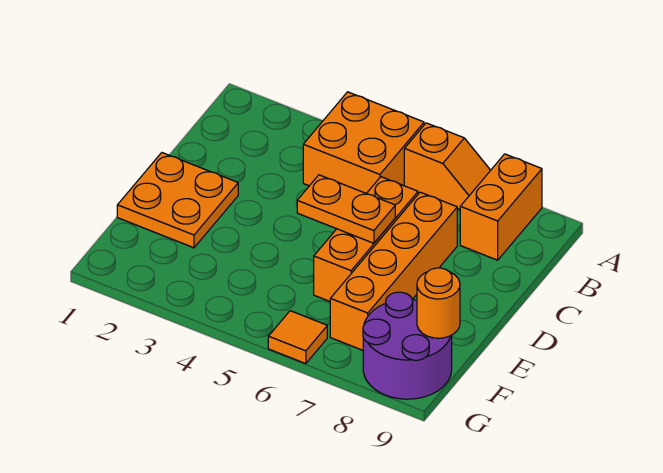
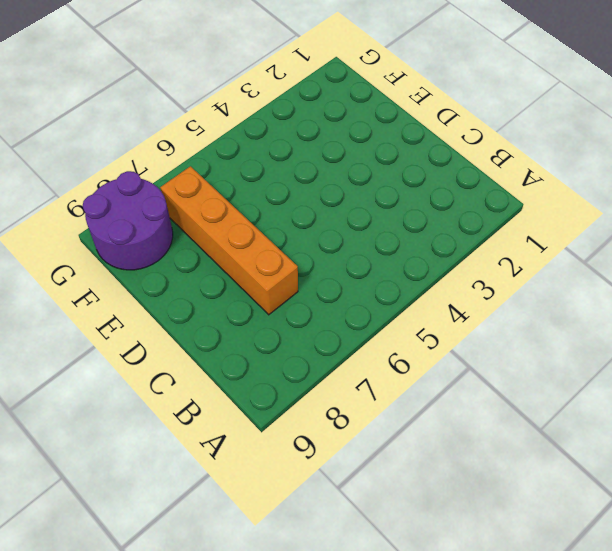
none -> orange brick A4:B5 level 1
none -> orange slope A6:A7 level 1 top 6

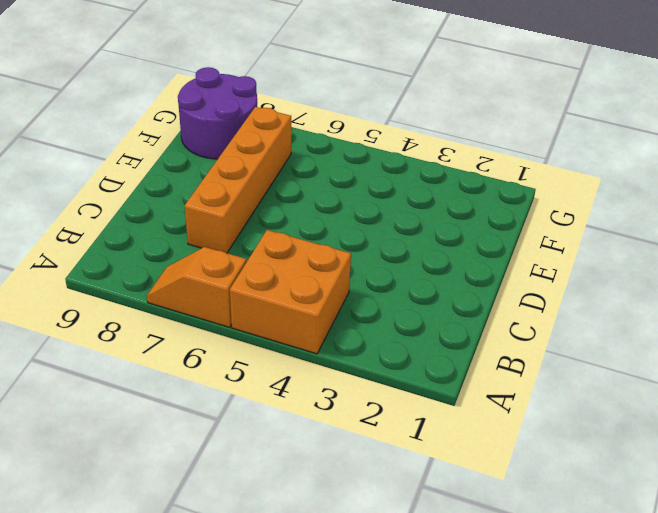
none -> orange brick A8:B8 level 1
none -> orange brick C6:E6 level 1

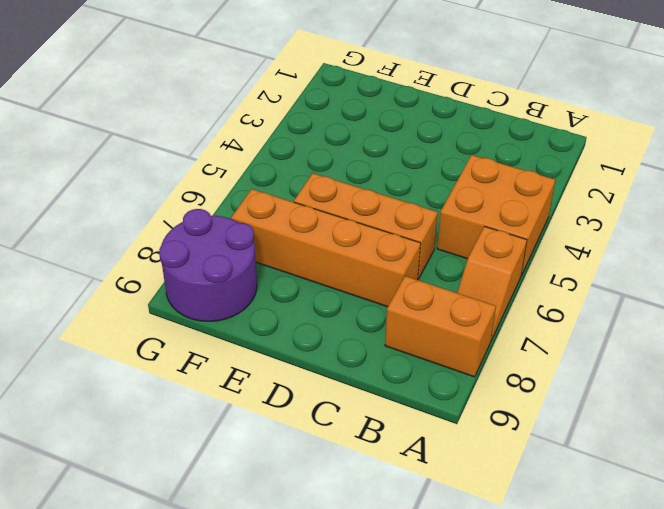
none -> orange plate D1:E2 level 1
none -> orange tile G6 level 1

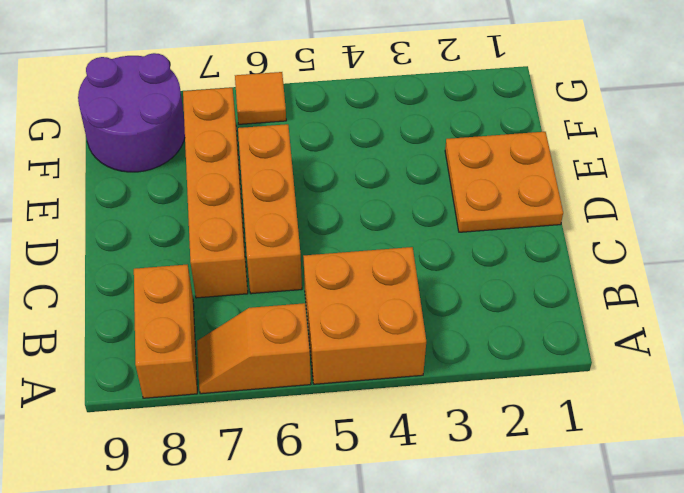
none -> orange plate D5:D6 level 2
none -> orange round brick F9 level 2

